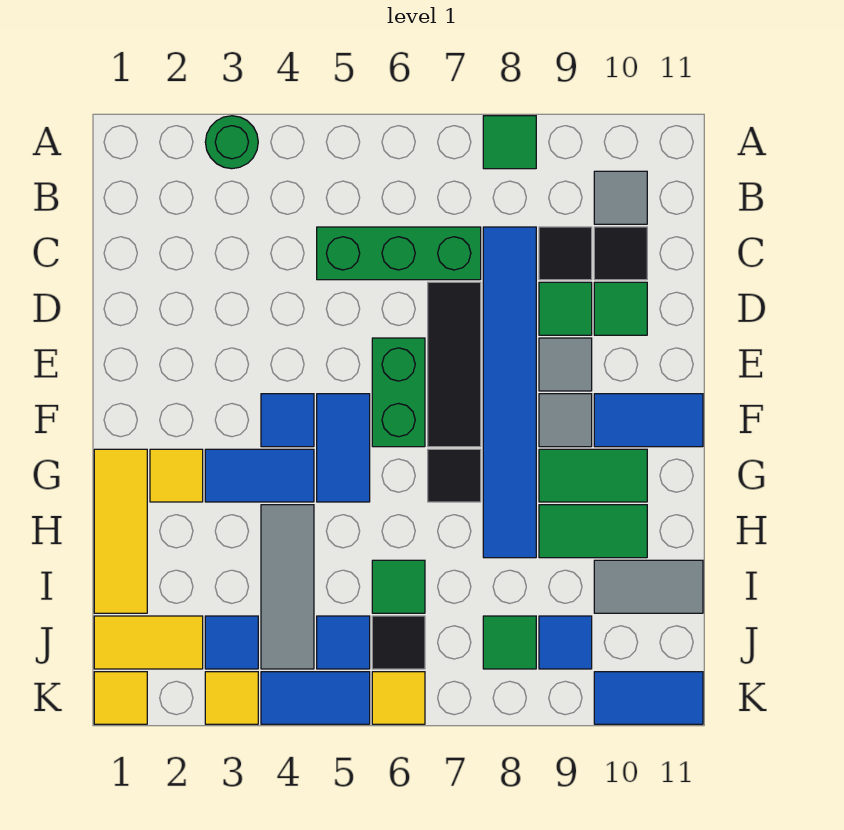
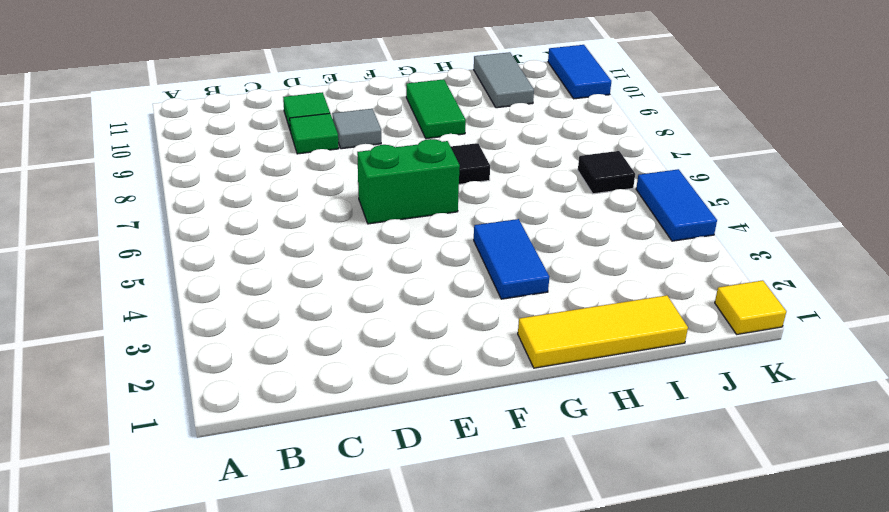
none -> green round brick A3 level 1
none -> green tile A8 level 1
none -> grey tile B10 level 1
none -> green brick C5:C7 level 1

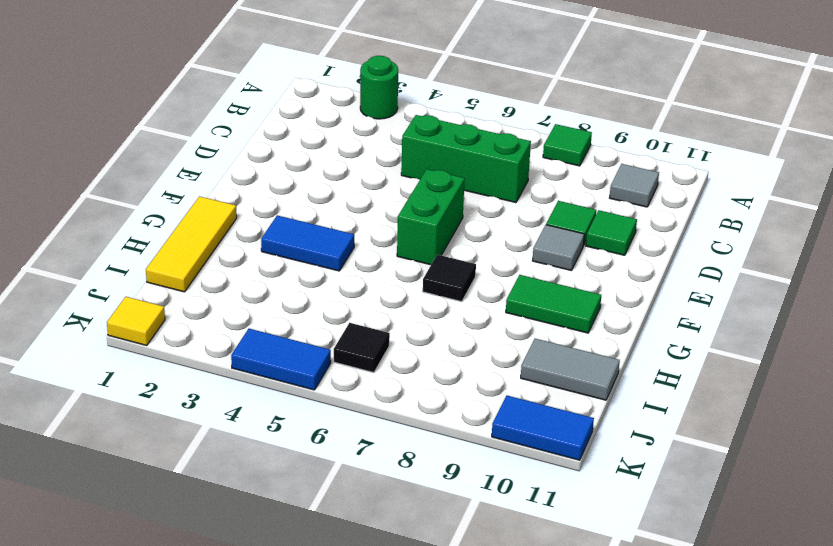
none -> blue tile C8:H8 level 1
none -> black tile C9 level 1
none -> black tile C10 level 1
none -> black tile D7:F7 level 1

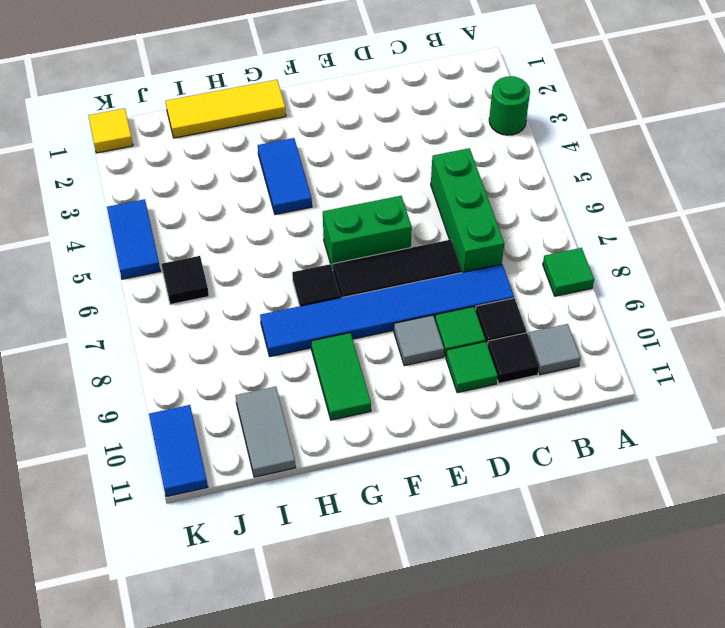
none -> blue tile F4 level 1
none -> blue tile F5:G5 level 1
none -> grey tile F9 level 1
none -> blue tile F10:F11 level 1

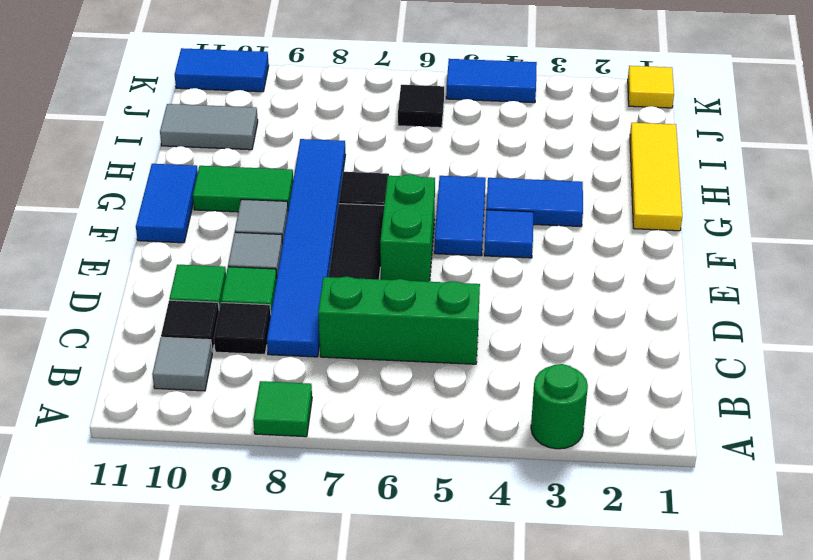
blue tile F11:G11 level 1 -> blue tile F10:F11 level 1
none -> yellow tile G2 level 1
none -> grey tile H4:J4 level 1
none -> green tile H9:H10 level 1
none -> green tile I6 level 1

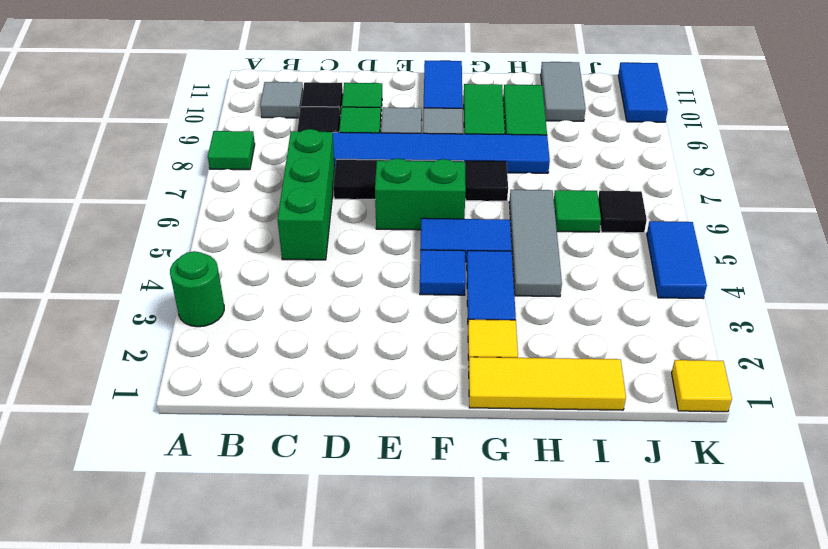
grey tile H4:H6 level 1 -> grey tile H4:J4 level 1
none -> yellow tile J1:J2 level 1
none -> blue tile J3 level 1
none -> blue tile J5 level 1
none -> green tile J8 level 1

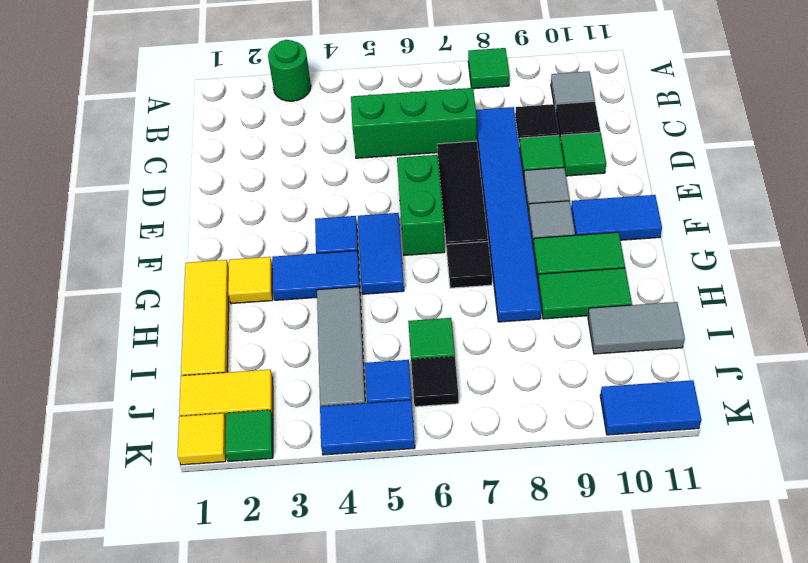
green tile K2 level 1 -> green tile J8 level 1
none -> blue tile J3 level 1
none -> blue tile J9 level 1
none -> yellow tile K3 level 1
none -> yellow tile K6 level 1

